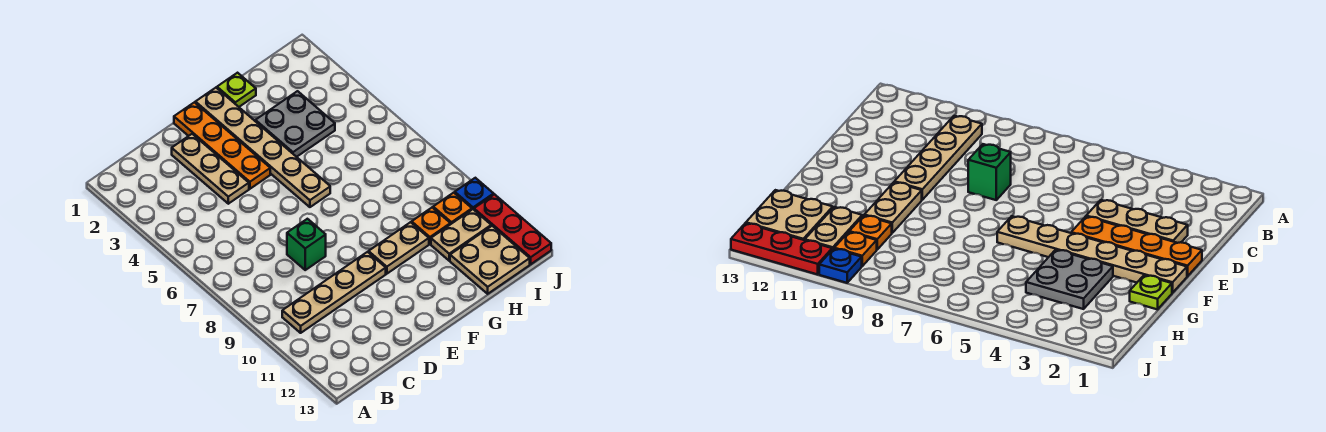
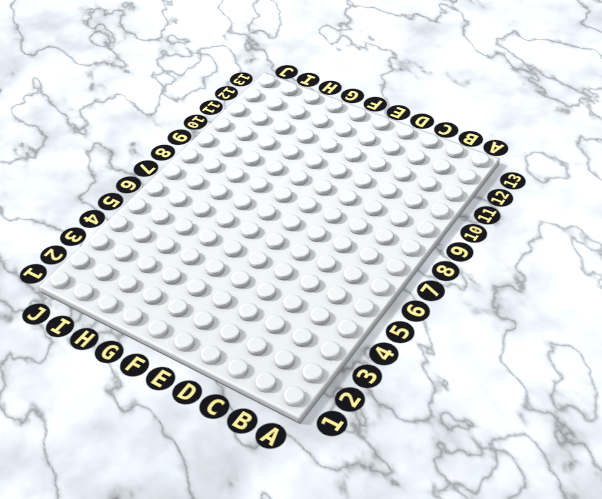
none -> tan plate B10:E10 level 1
none -> tan plate D2:D4 level 1
none -> green brick D8 level 1

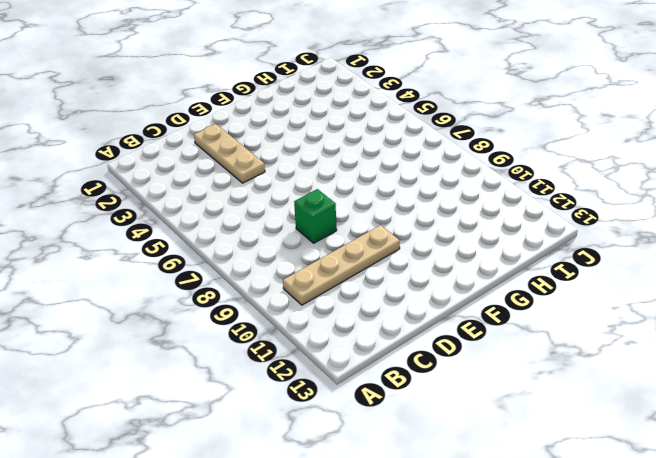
none -> orange plate E1:E4 level 1
none -> tan plate F1:F6 level 1
none -> tan plate F10:G10 level 1

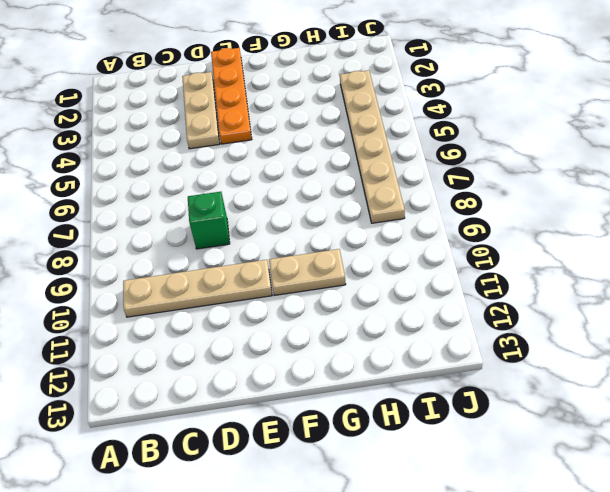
tan plate I3:I8 level 1 -> tan plate F1:F6 level 1
none -> lime plate G1 level 1
none -> grey plate G3:H4 level 1
none -> orange plate H10 level 1

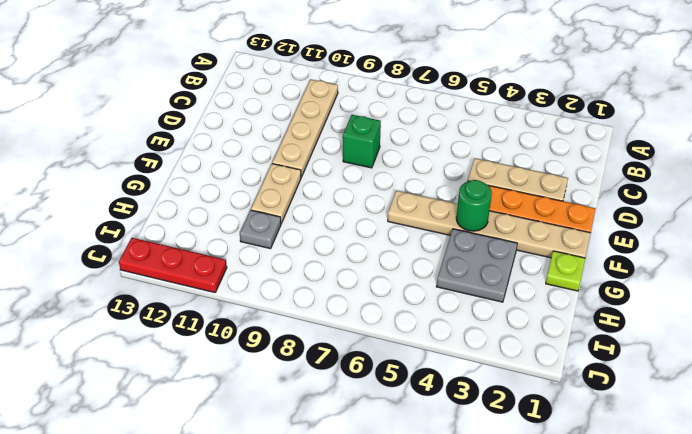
green round brick F4 level 2 -> none
grey plate H10 level 1 -> orange plate H10 level 1
none -> tan plate H11:I11 level 1
none -> tan plate H12:I13 level 1
none -> orange plate I10 level 1

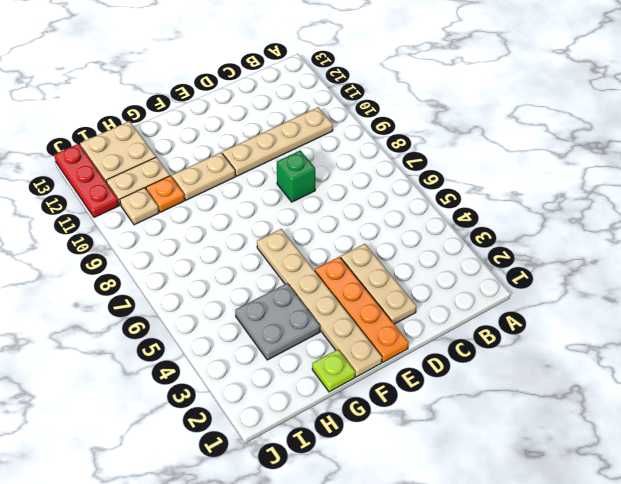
tan plate I10 level 1 -> orange plate I10 level 1
none -> blue plate J10 level 1

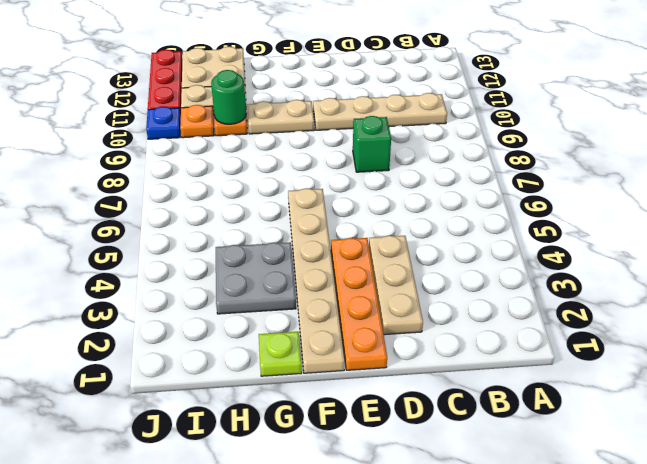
green round brick H10 level 2 -> none

